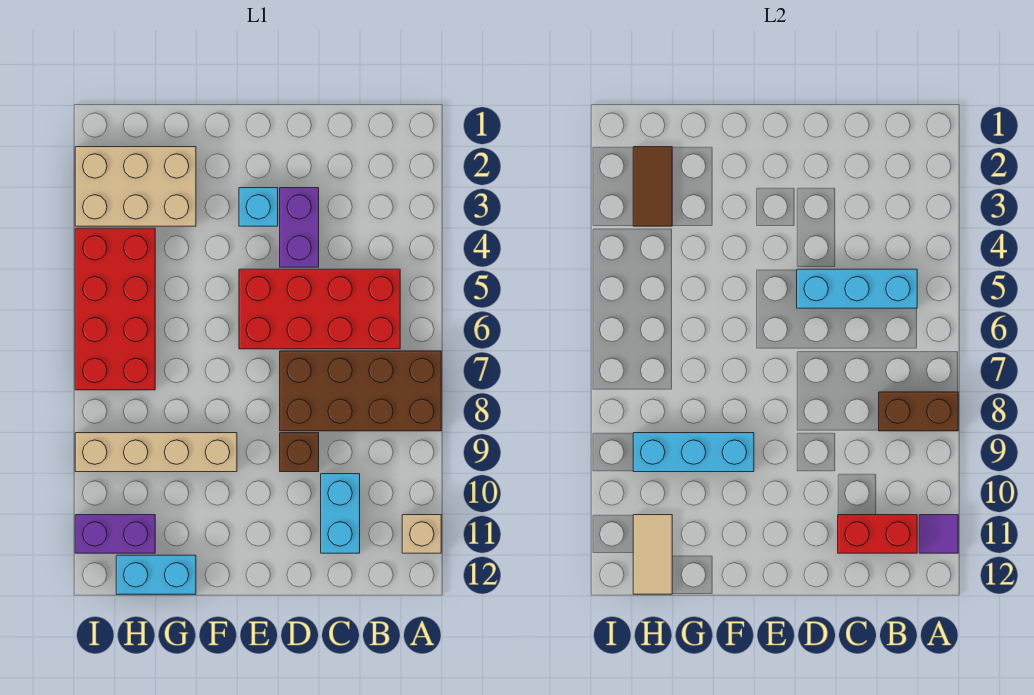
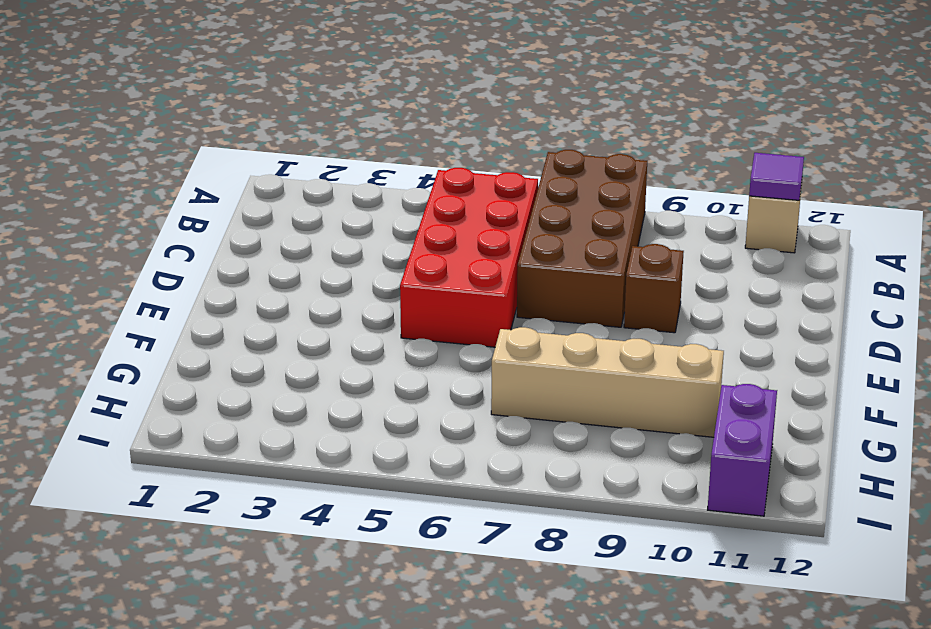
tan brick G7:G10 level 1 -> tan brick F9:I9 level 1
none -> cyan brick C10:C11 level 1
none -> purple brick D3:D4 level 1
none -> cyan brick E3 level 1

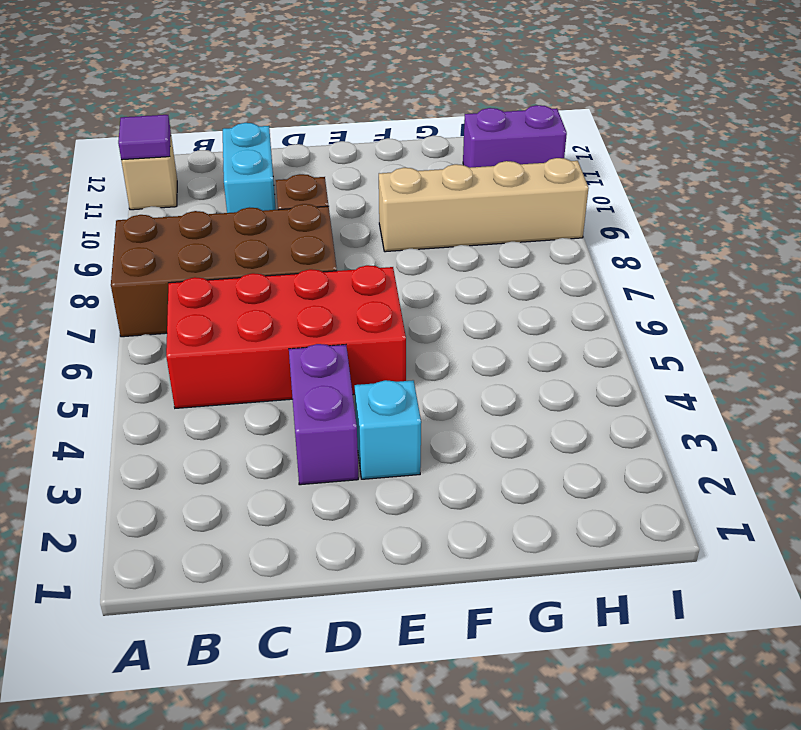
none -> tan brick G2:I3 level 1
none -> cyan brick G12:H12 level 1
none -> red brick H4:I7 level 1

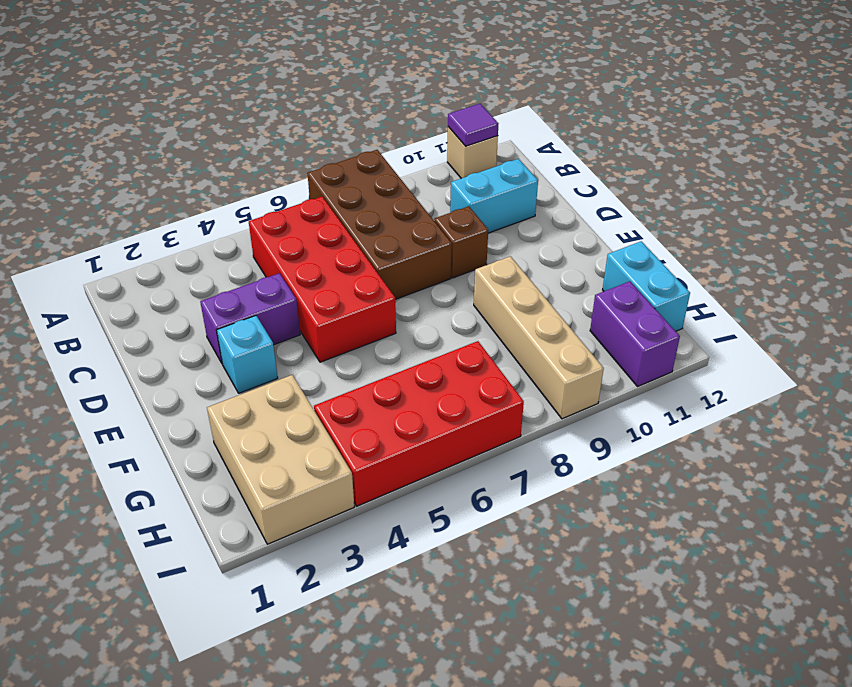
none -> brown brick A8:B8 level 2
none -> cyan brick B5:D5 level 2
none -> red brick B11:C11 level 2

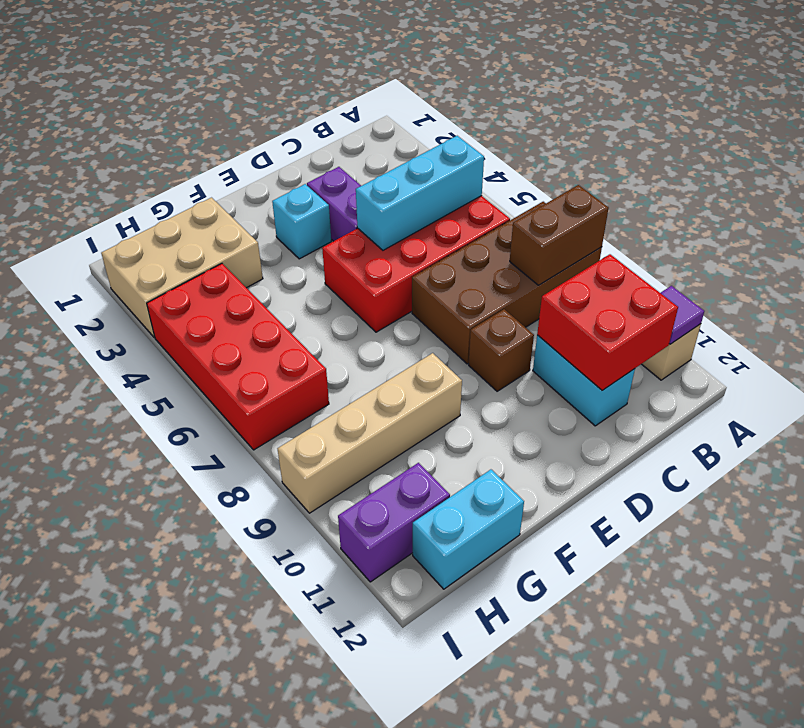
red brick B10:C11 level 2 -> red brick B11:C11 level 2
none -> cyan brick F9:H9 level 2
none -> brown tile H2:H3 level 2
none -> tan tile H11:H12 level 2

